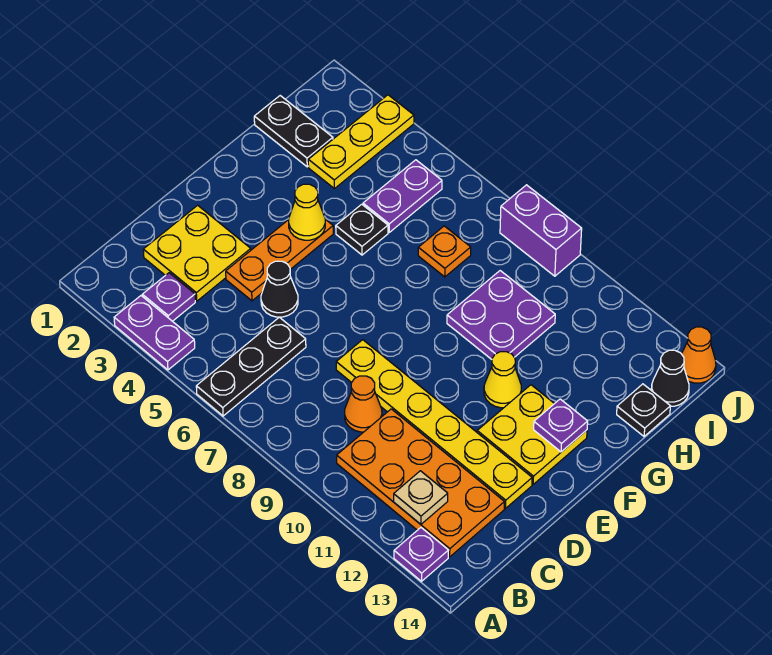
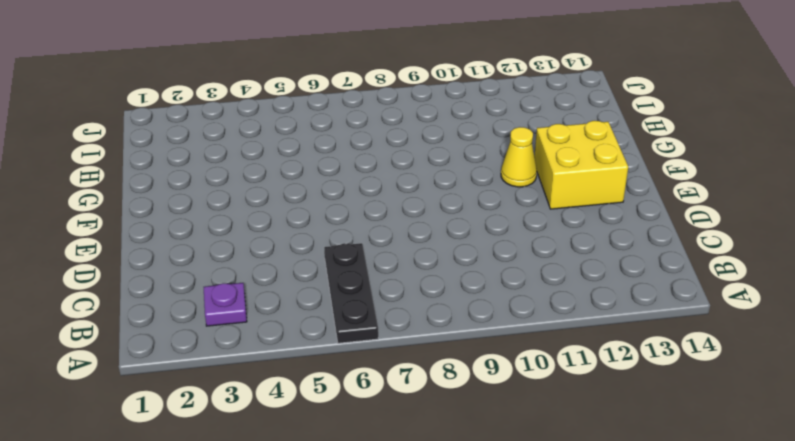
yellow brick E12:F13 level 1 -> yellow plate E12:F13 level 1
none -> purple plate A3:A4 level 1
none -> purple plate A13 level 1
none -> orange plate B10:C13 level 1

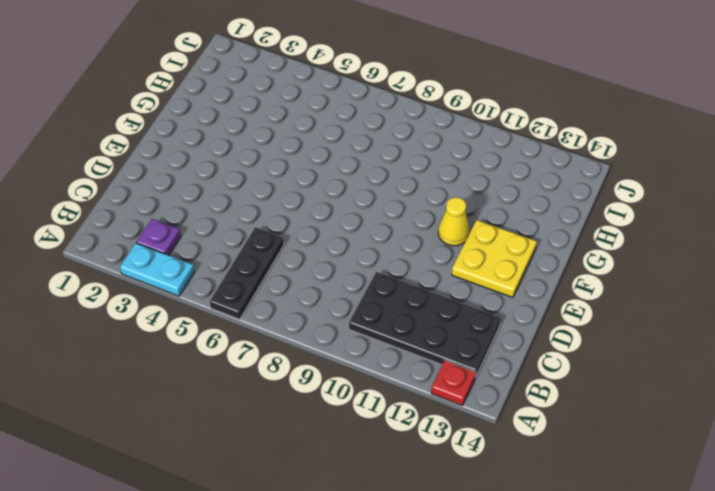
cyan plate A3:A4 level 1 -> purple plate A3:A4 level 1
red plate A13 level 1 -> purple plate A13 level 1
black plate B10:C13 level 1 -> orange plate B10:C13 level 1
none -> yellow plate C2:D3 level 1
none -> orange cone C9 level 1
none -> orange plate D4:F4 level 1

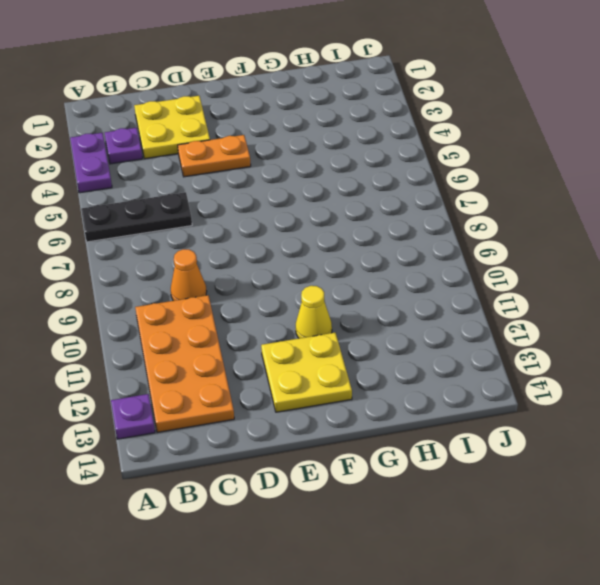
orange plate D4:E4 level 1 -> orange plate D4:F4 level 1
none -> black cone D5 level 1
none -> yellow plate D8:D13 level 1
none -> black plate G5 level 1

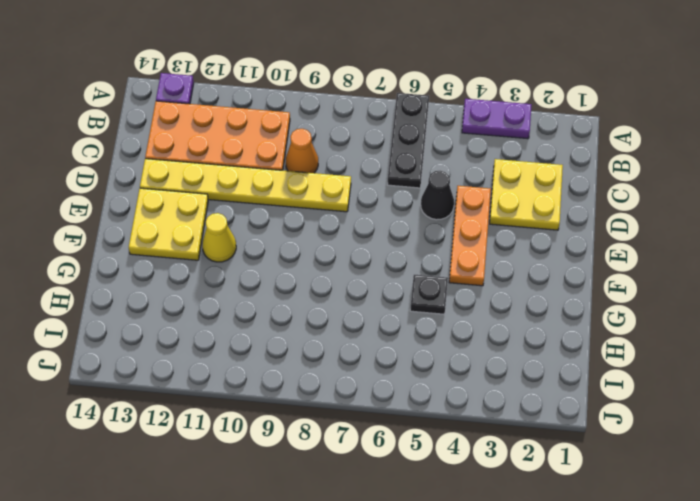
none -> purple plate B3 level 1
none -> purple plate G9:H10 level 1
none -> black plate H1:H2 level 1

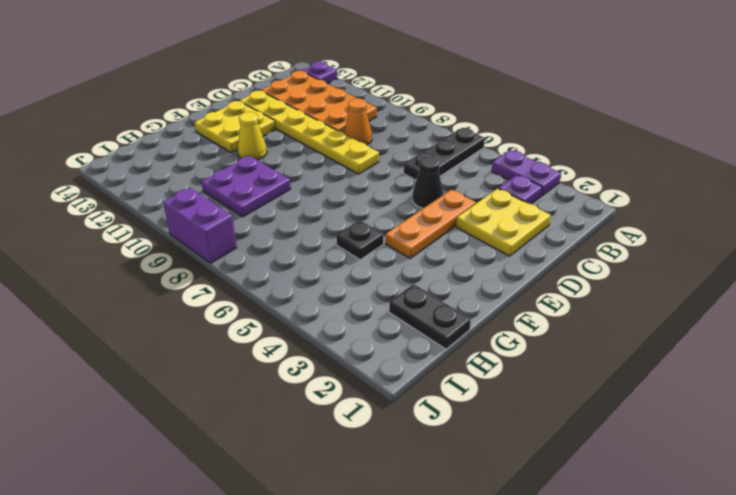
none -> yellow plate H3:J3 level 1
none -> purple plate H5:I5 level 1
none -> orange plate H7 level 1

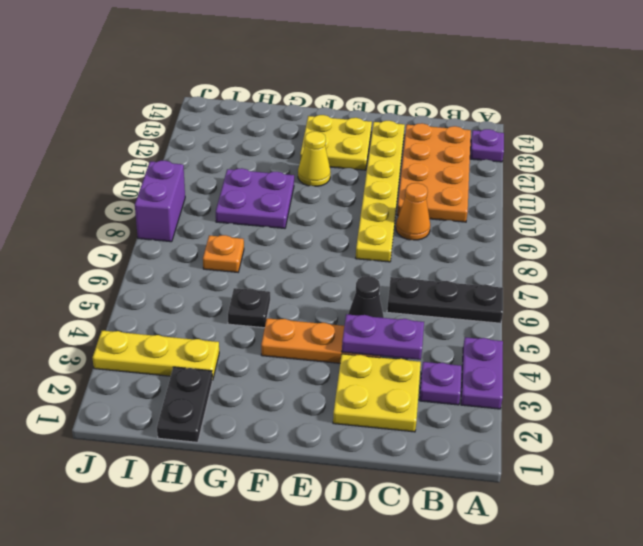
purple plate C4:D4 level 2 -> purple plate H5:I5 level 1
none -> black plate H14 level 1
none -> black cone I14 level 1
none -> orange cone J14 level 1

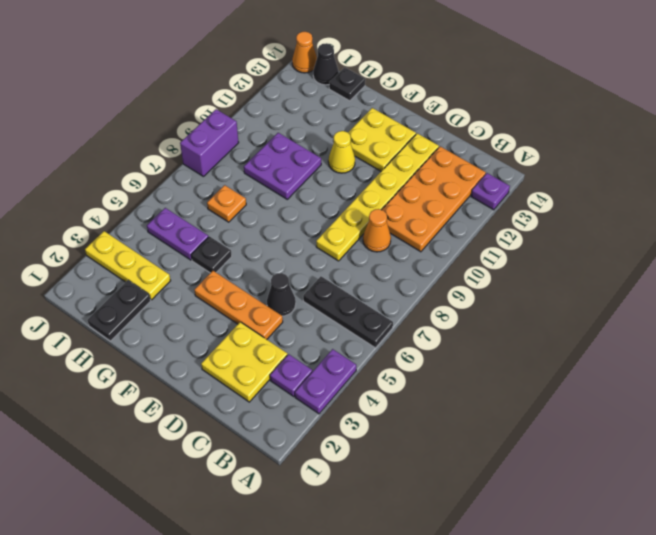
none -> tan plate B12 level 2
none -> yellow cone F4 level 2
none -> purple plate F13 level 2

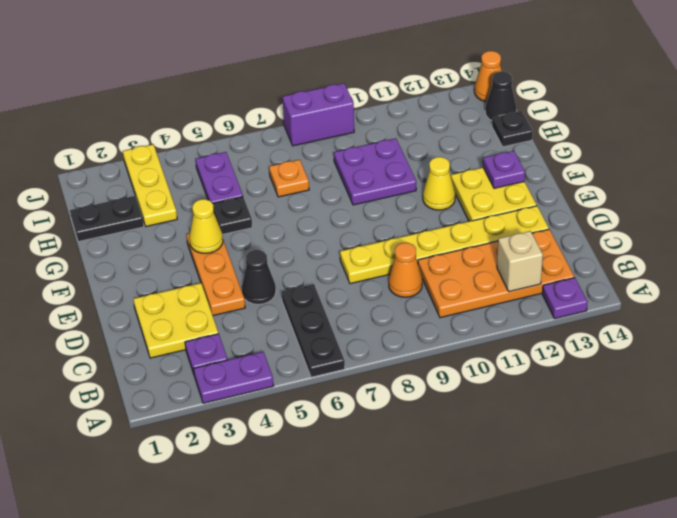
tan brick B12 level 2 -> tan plate B12 level 2

